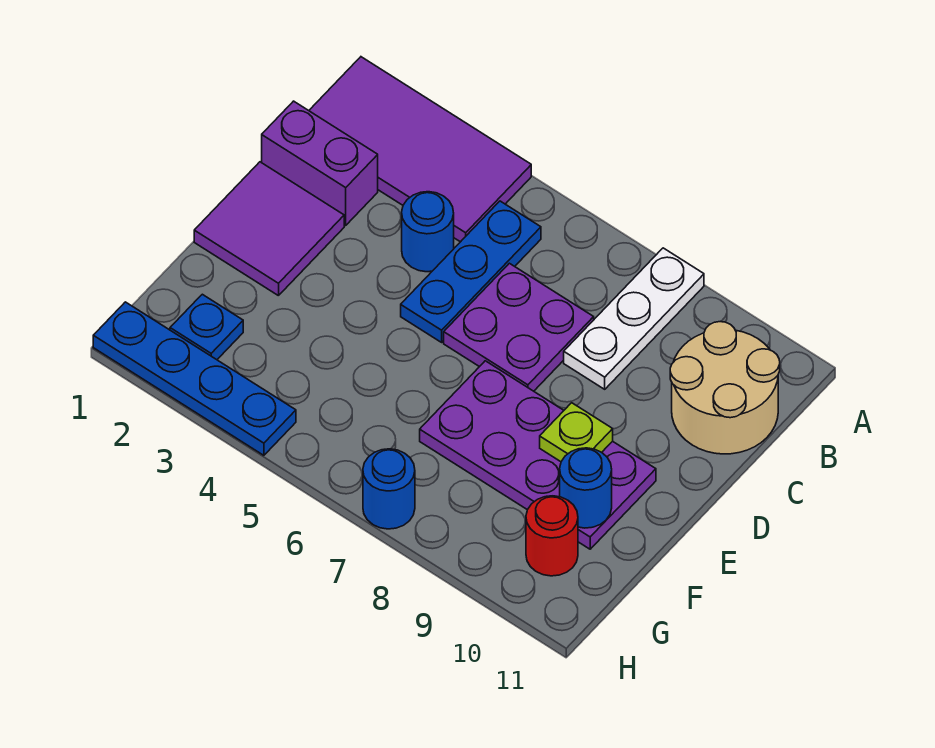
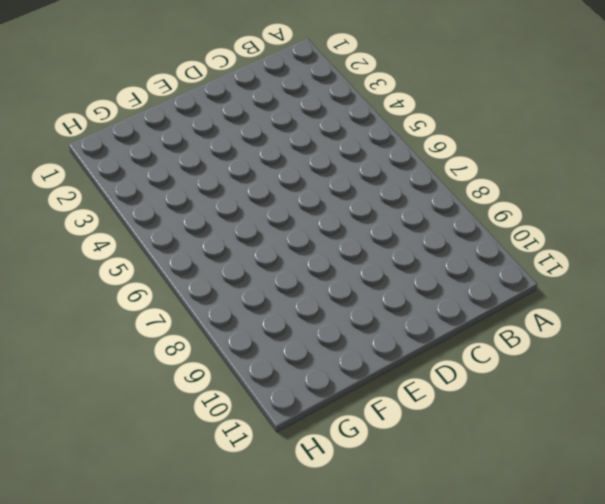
none -> purple tile A1:B4 level 1
none -> white plate A8:C8 level 1
none -> blue plate B5:D5 level 1

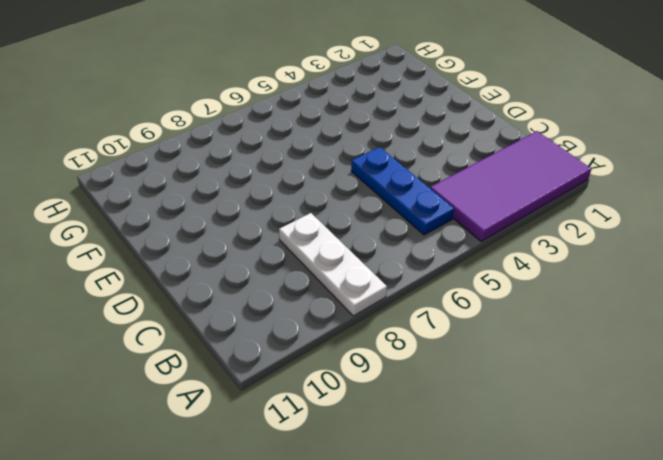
none -> tan round brick B10:C11 level 1
none -> purple brick C1:C2 level 1
none -> blue round brick C4 level 1

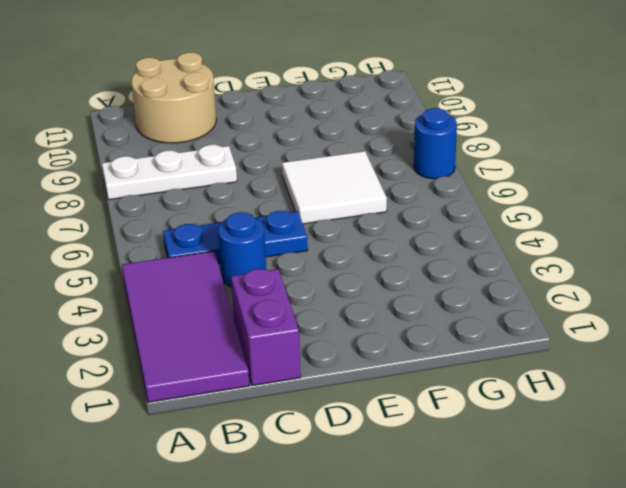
white tile E6:F7 level 1 -> purple plate E7:F10 level 1
none -> purple plate C6:D7 level 1
none -> purple tile D1:E2 level 1
none -> blue plate G2 level 1

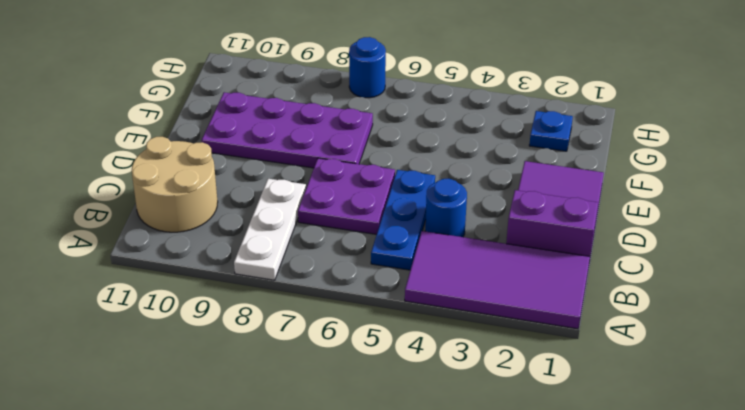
none -> red round brick G10 level 1
none -> blue plate H1:H4 level 1
none -> lime plate E9 level 2

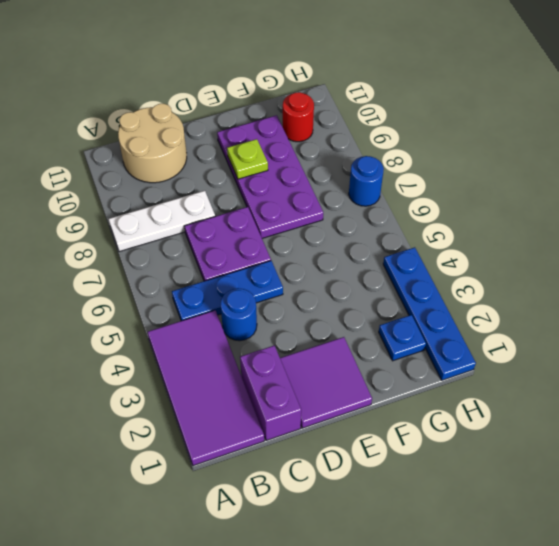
none -> blue round brick F10 level 2

